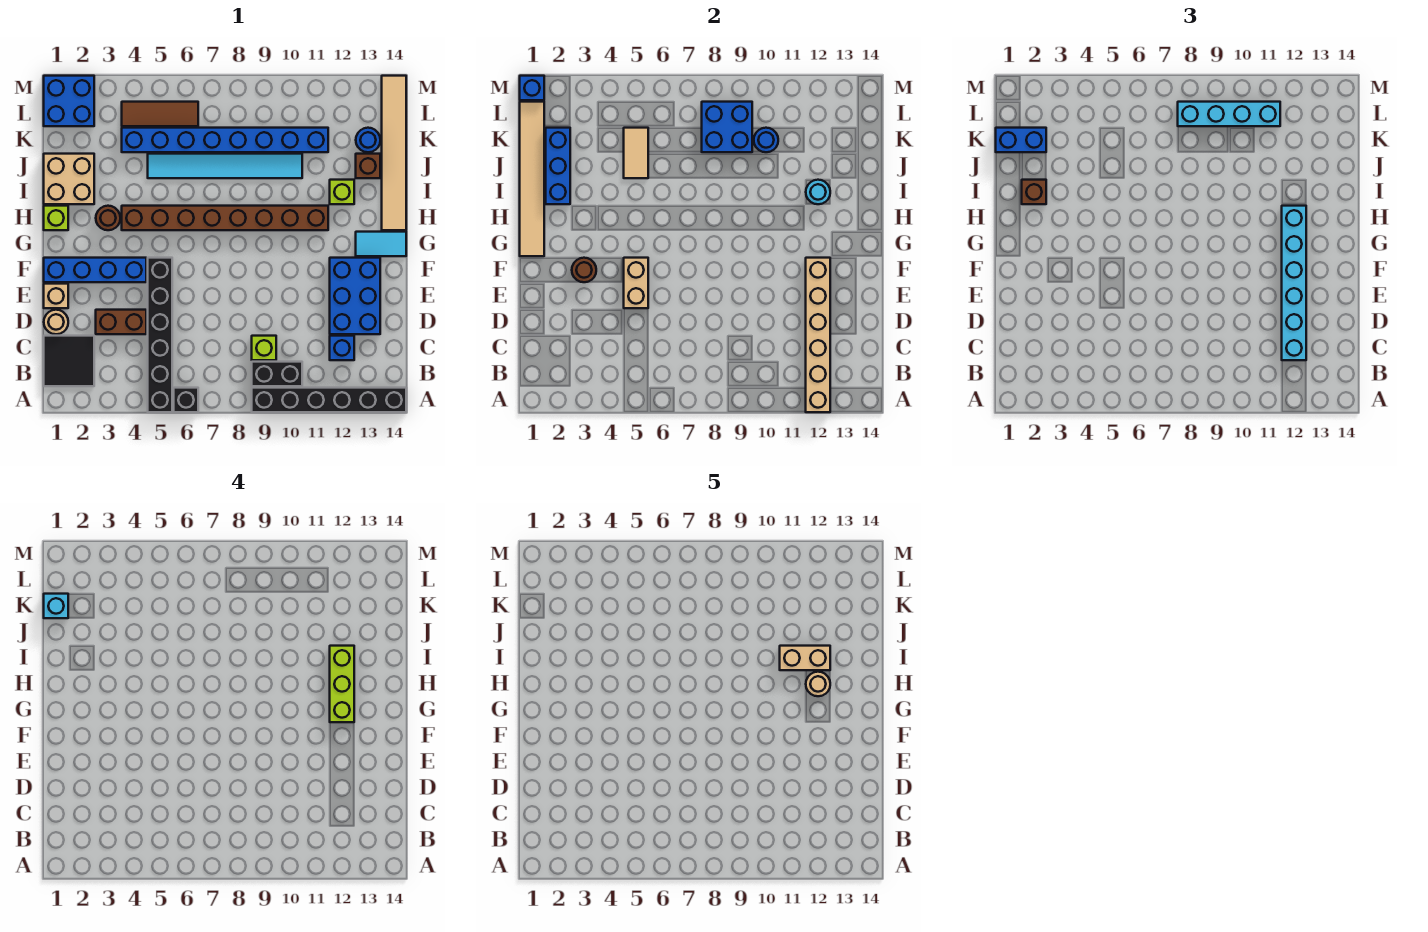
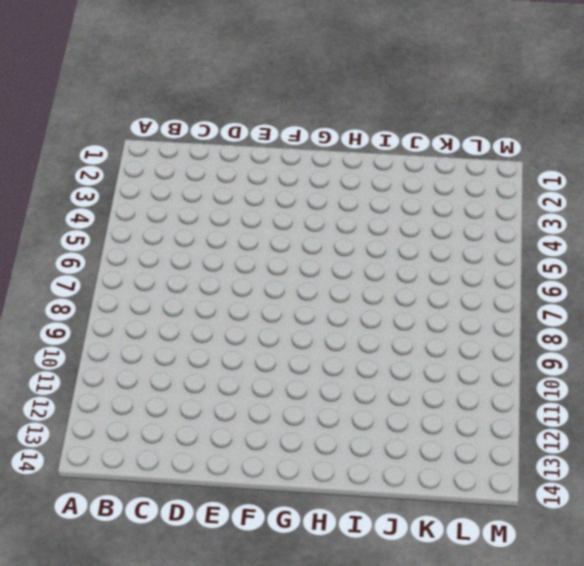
none -> black brick A5:F5 level 1
none -> black brick A6 level 1
none -> black brick A9:A14 level 1
none -> black tile B1:C2 level 1

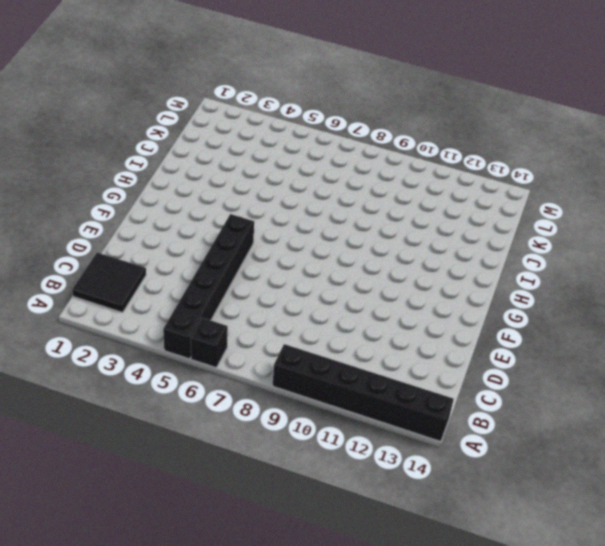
none -> black brick B9:B10 level 1
none -> lime brick C9 level 1
none -> blue brick C12 level 1
none -> tan round brick D1 level 1

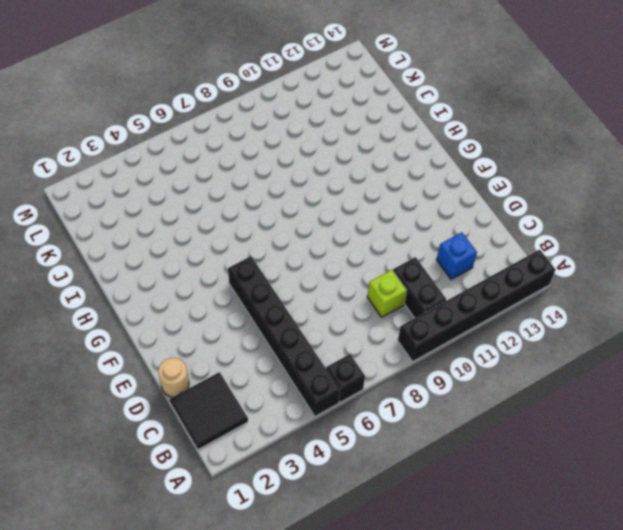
black brick B10:C10 level 1 -> black brick B9:B10 level 1
none -> brown brick D3:D4 level 1
none -> blue brick D12:F13 level 1
none -> tan brick E1 level 1
none -> blue brick F1:F4 level 1

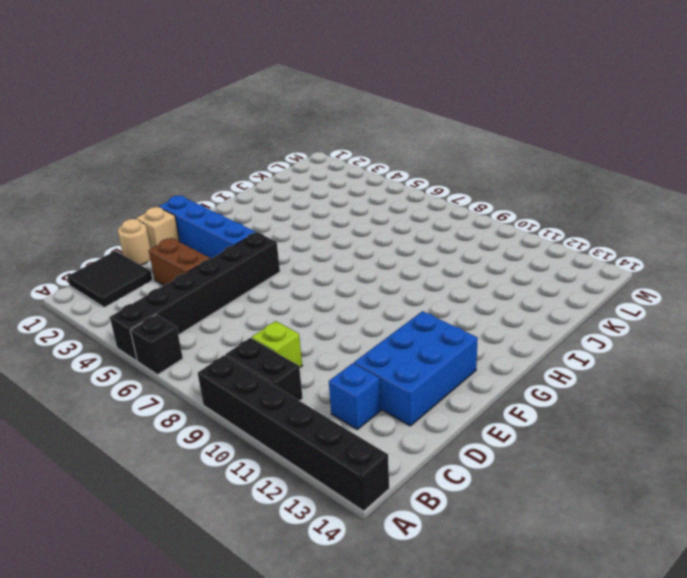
none -> cyan tile G13:G14 level 1
none -> lime brick H1 level 1
none -> brown round brick H3 level 1
none -> brown brick H4:H11 level 1

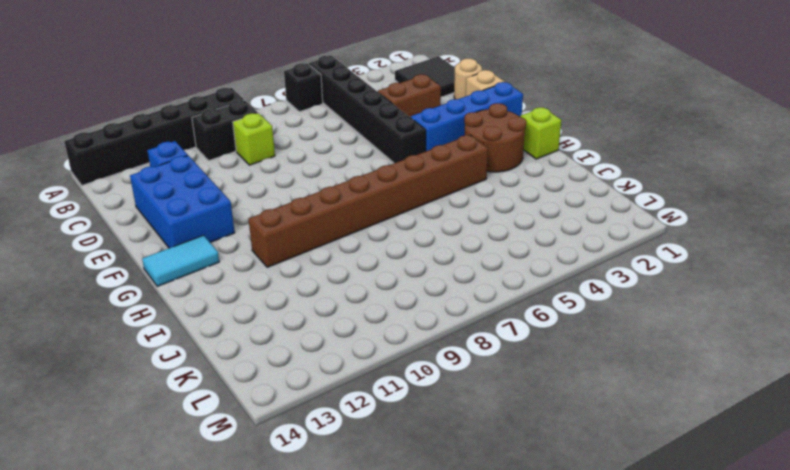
brown round brick G2:H3 level 1 -> brown round brick H3 level 1
none -> tan tile H14:M14 level 1
none -> tan brick I1:J2 level 1
none -> lime brick I12 level 1
none -> cyan tile J5:J10 level 1

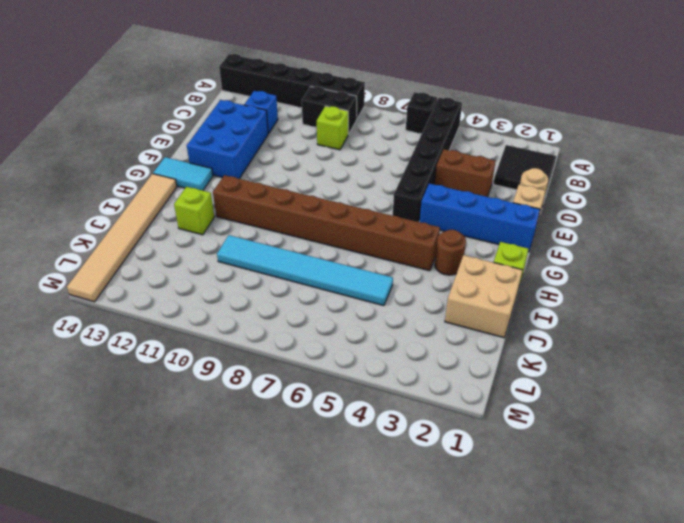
none -> brown brick J13 level 1
none -> blue brick K4:K11 level 1
none -> blue round brick K13 level 1
none -> blue brick L1:M2 level 1

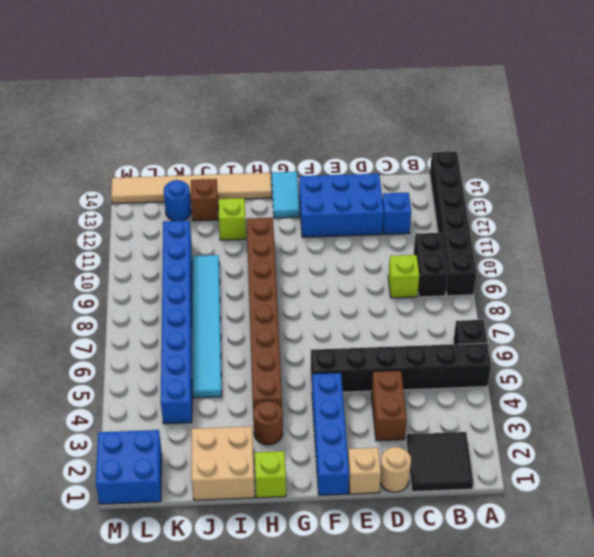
none -> brown tile L4:L6 level 1
none -> tan brick A12:F12 level 2
none -> tan brick E5:F5 level 2
none -> brown round brick F3 level 2

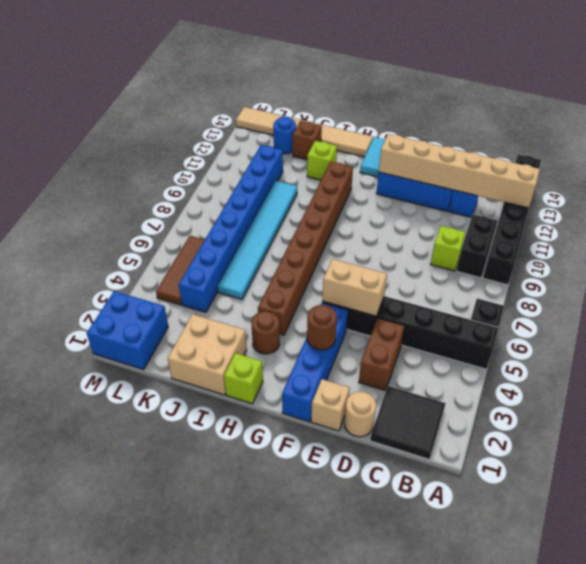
none -> tan tile G1:L1 level 2
none -> blue brick I2:K2 level 2
none -> cyan round brick I12 level 2
none -> tan tile J5:K5 level 2

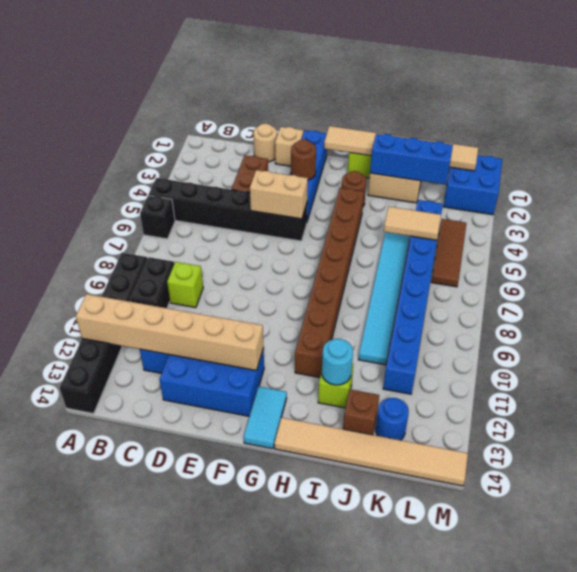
none -> black tile B1:C2 level 1
none -> blue brick K8:L9 level 2
none -> blue round brick K10 level 2
none -> blue brick M1 level 2

